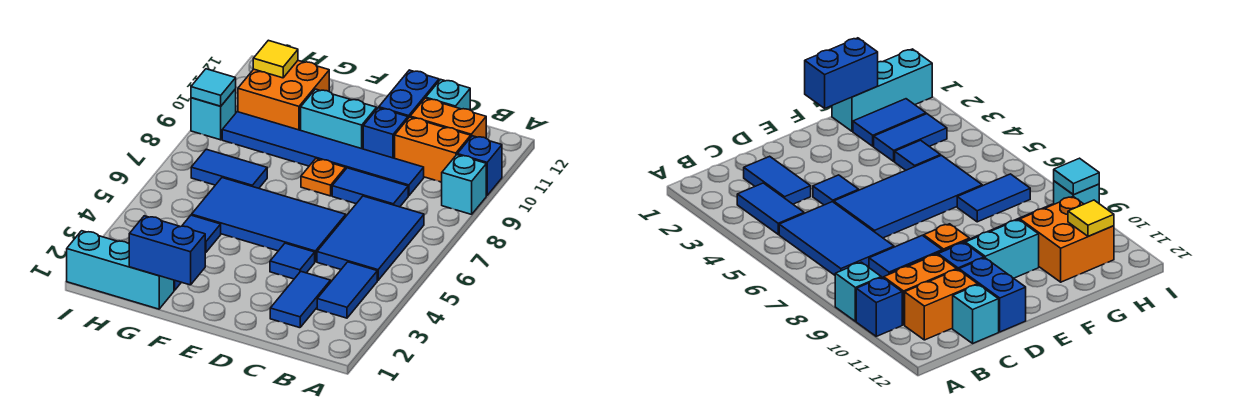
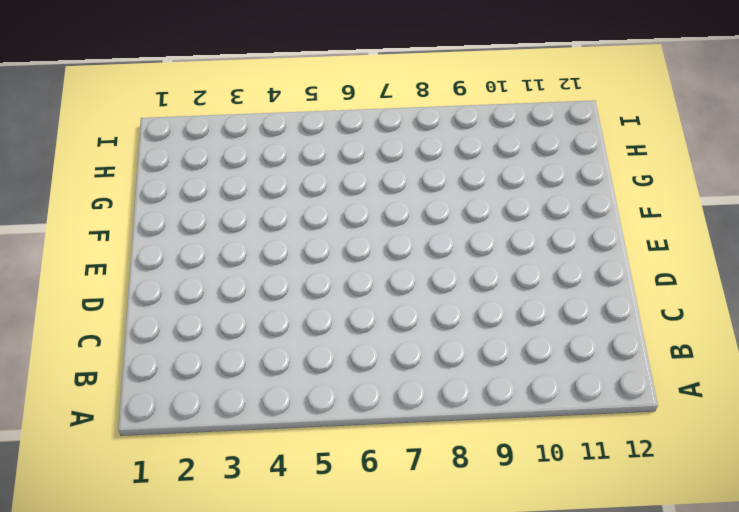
none -> cyan brick A9 level 1
none -> blue brick A10 level 1
none -> blue tile B3:B4 level 1

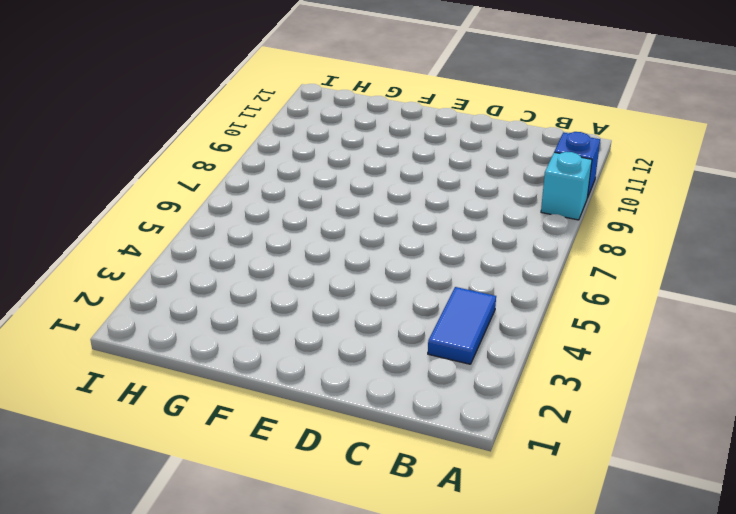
none -> blue tile B5:C7 level 1
none -> orange brick B10:C10 level 1
none -> orange brick B11:C11 level 1

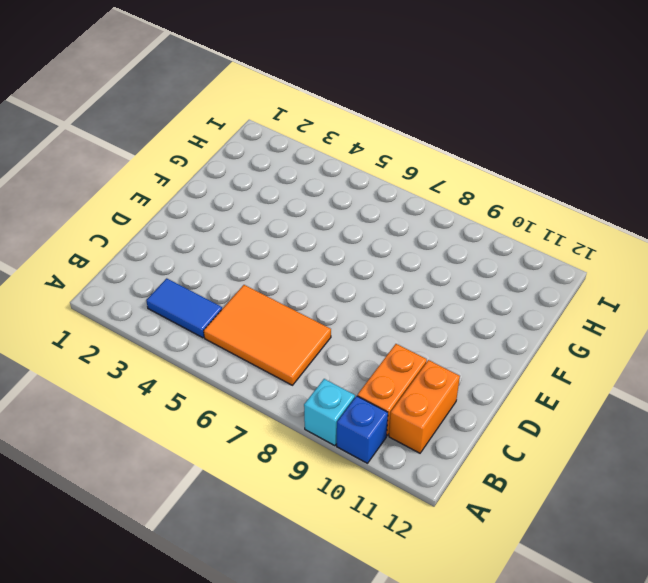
orange tile B5:C7 level 1 -> blue tile B5:C7 level 1
none -> blue tile C2:C3 level 1
none -> blue tile C8:D8 level 1
none -> blue tile C9:H9 level 1

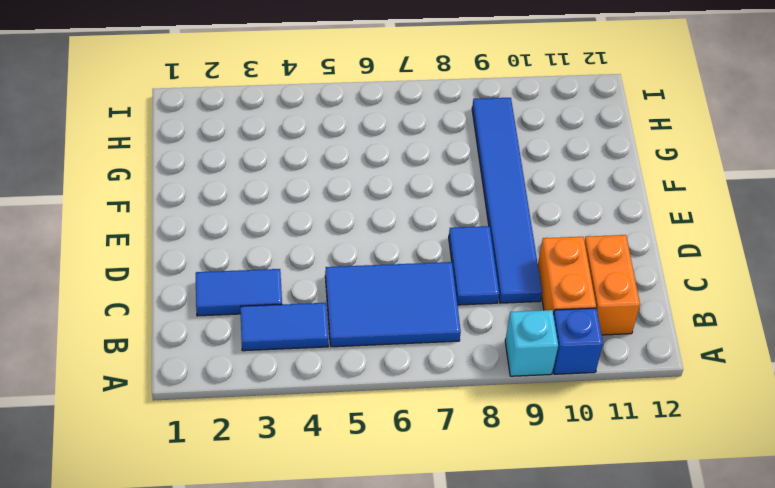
none -> cyan brick C12 level 1
none -> blue tile D4 level 1
none -> blue tile D5:G6 level 1

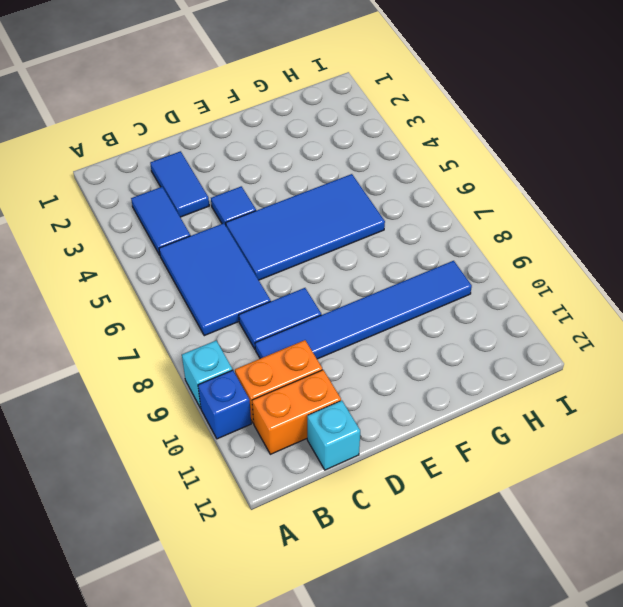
none -> blue brick D10 level 1
none -> blue brick D11:D12 level 1
none -> orange plate E8 level 1

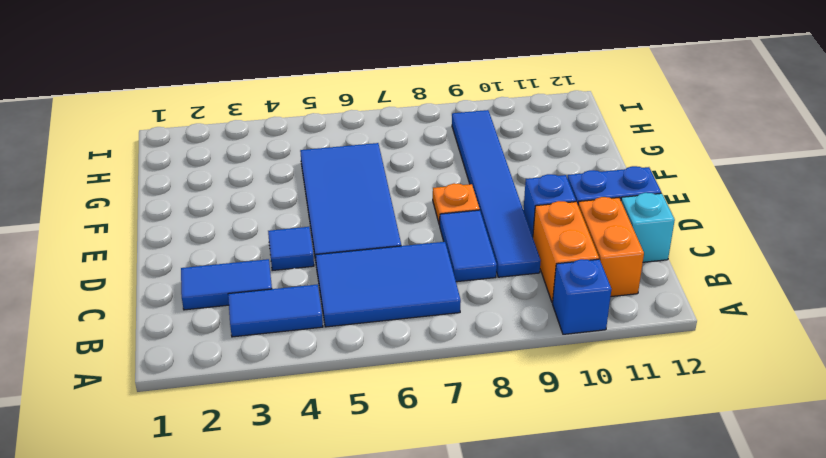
none -> cyan brick A9 level 1
none -> cyan brick E10:F10 level 1
none -> cyan brick G1:I1 level 1

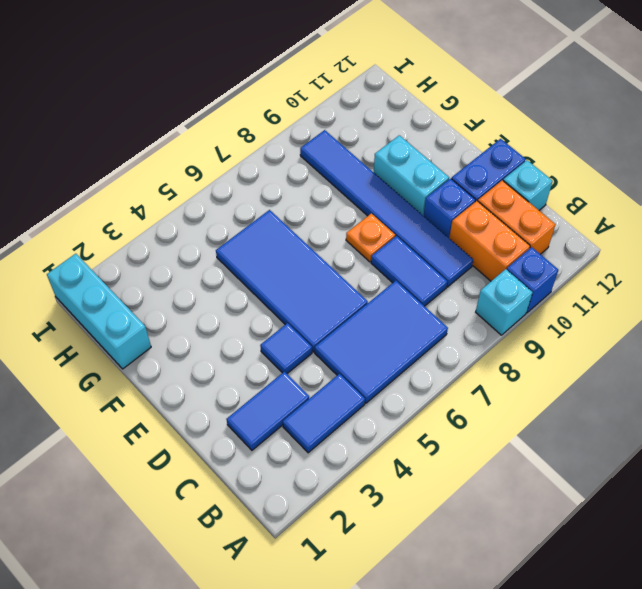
none -> blue tile G2:H2 level 1
none -> blue tile G3:H3 level 1
none -> blue tile G4 level 1

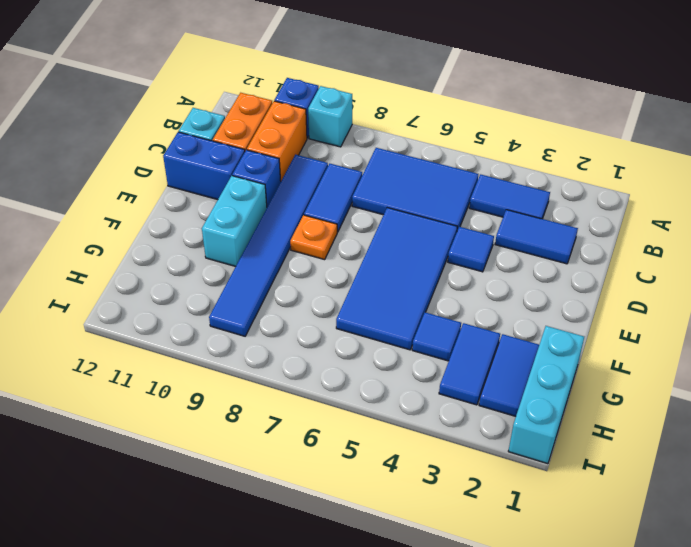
none -> blue tile G7:H7 level 1
none -> orange brick G10:H11 level 1
none -> cyan brick I9 level 1

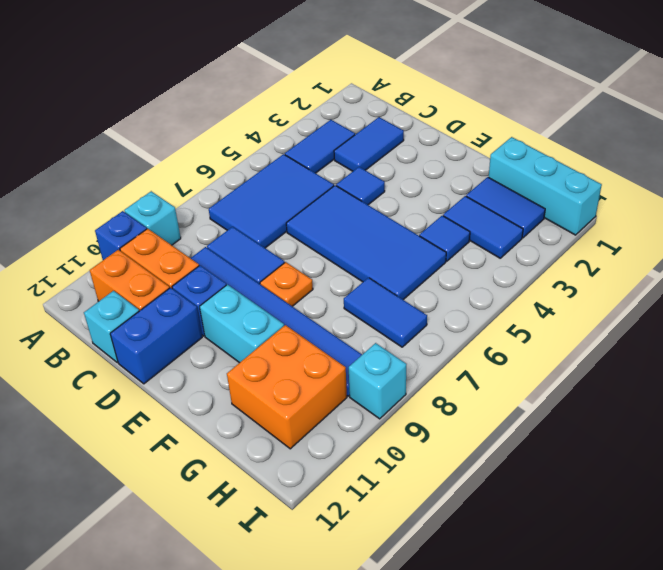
none -> blue brick F1:G1 level 2
none -> yellow tile H11 level 2
none -> cyan tile I9 level 2

